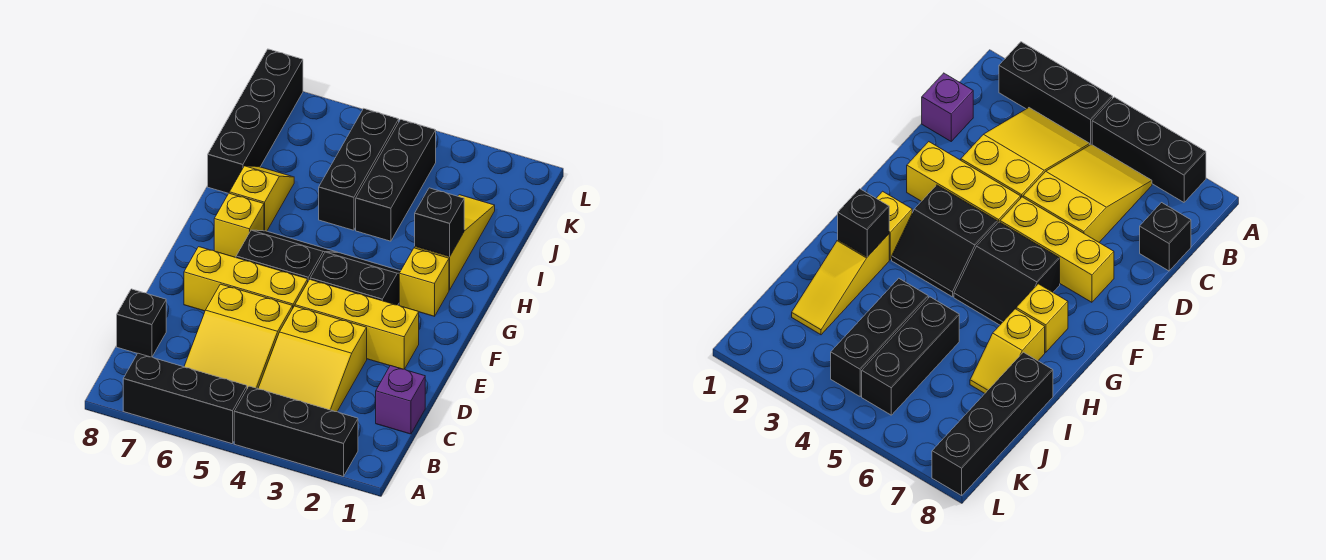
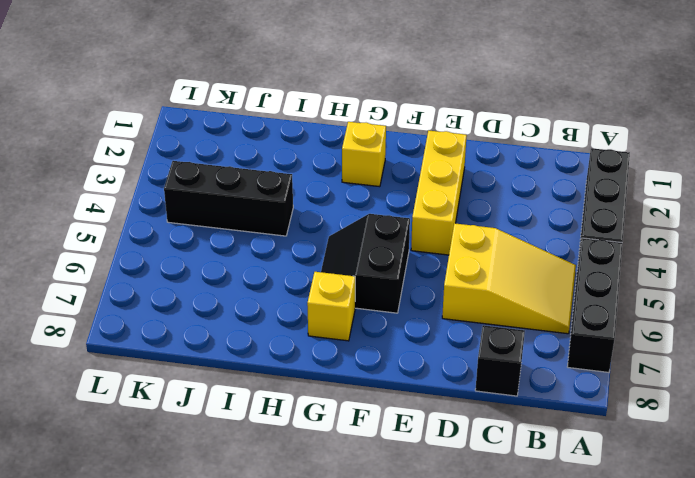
none -> yellow slope B3:D4 level 1 top D
none -> purple brick C1 level 1
none -> yellow brick E5:E7 level 1

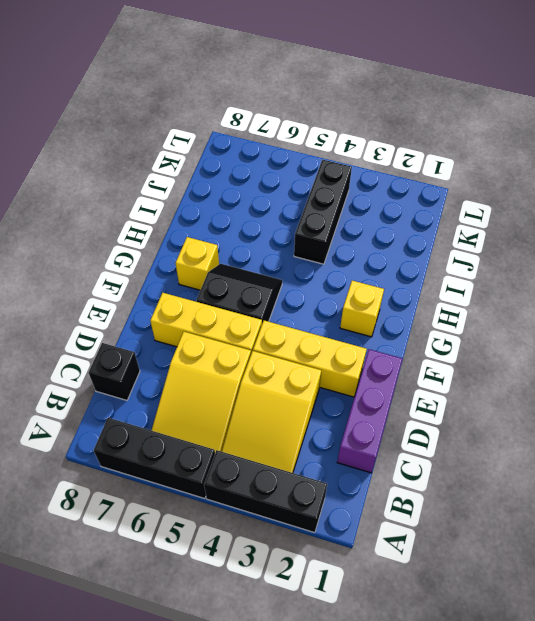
purple brick C1:E1 level 1 -> purple brick C1 level 1
none -> black slope F3:G4 level 1 top F
none -> yellow slope H2:J2 level 1 top H
none -> yellow slope H7:I7 level 1 top H

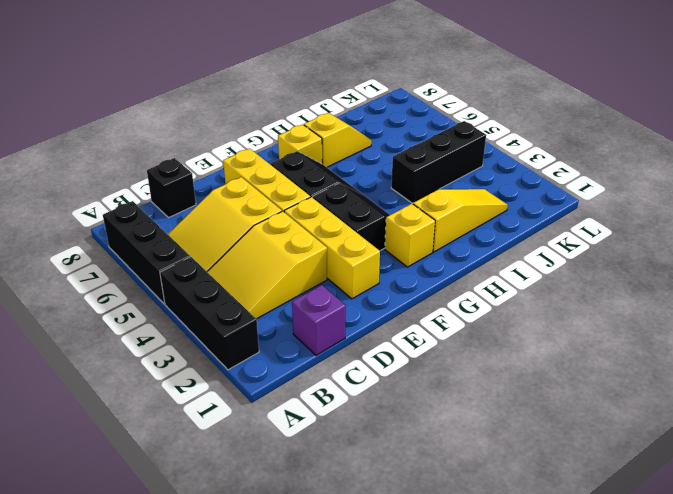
none -> black brick I5:K5 level 1
none -> black brick I8:L8 level 1
none -> black brick H2 level 2

